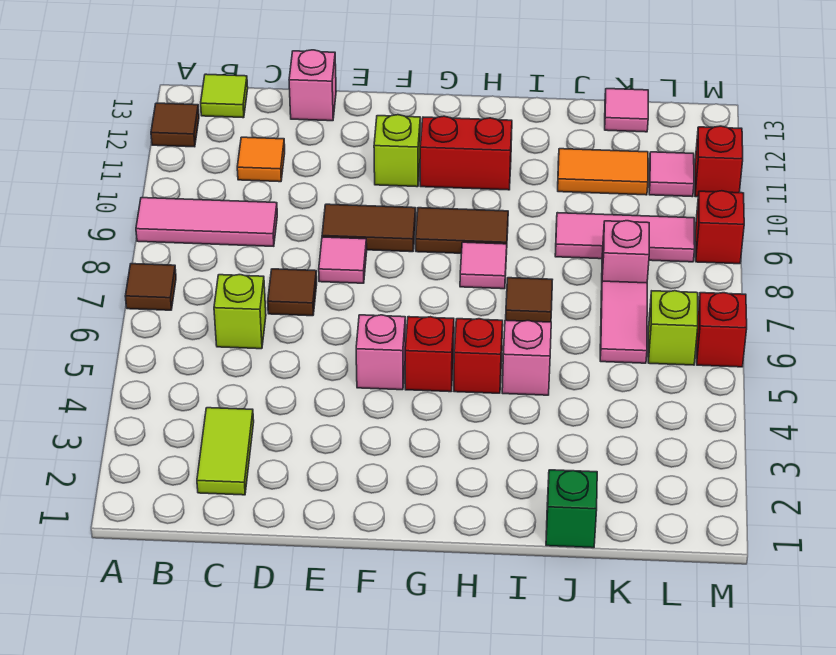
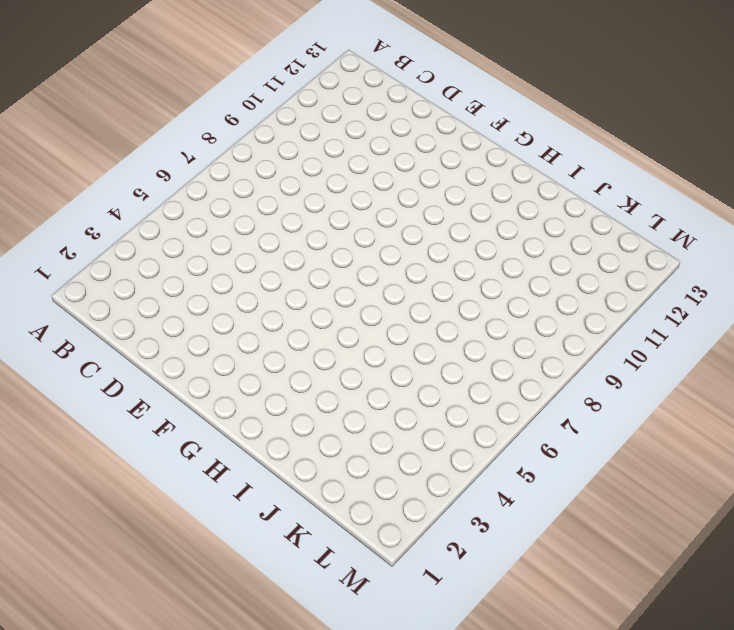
none -> brown tile A7 level 1
none -> pink tile A9:C9 level 1
none -> brown tile A12 level 1
none -> lime tile B13 level 1

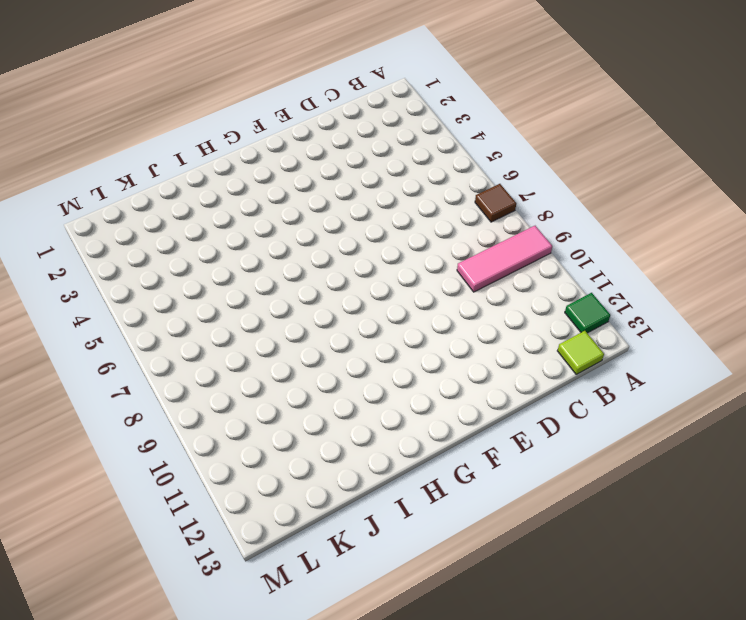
green tile A12 level 1 -> brown tile A12 level 1
none -> lime tile C2:C3 level 1
none -> lime brick C6 level 1
none -> orange tile C11 level 1
none -> brown tile D7 level 1

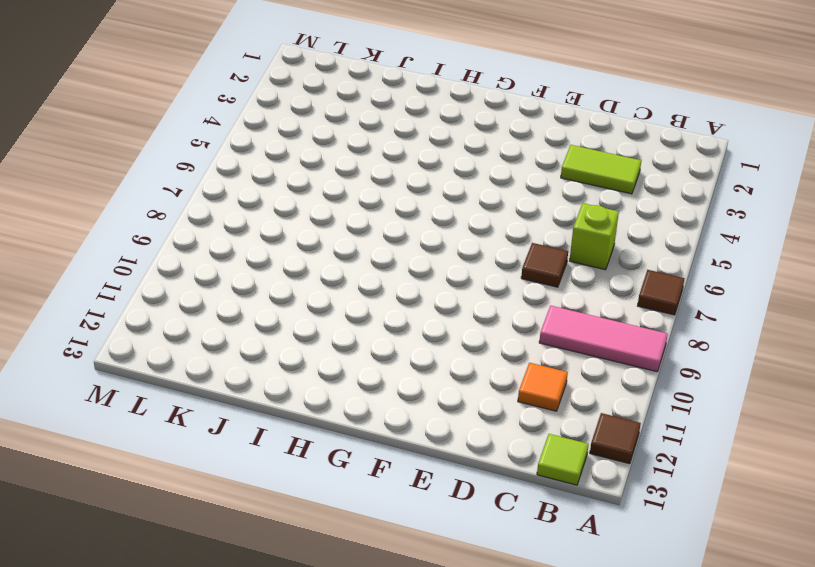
lime tile C3:D3 level 1 -> lime tile C2:C3 level 1
none -> pink brick D13 level 1
none -> pink tile E8 level 1
none -> brown tile E9:F9 level 1
none -> pink brick F5 level 1

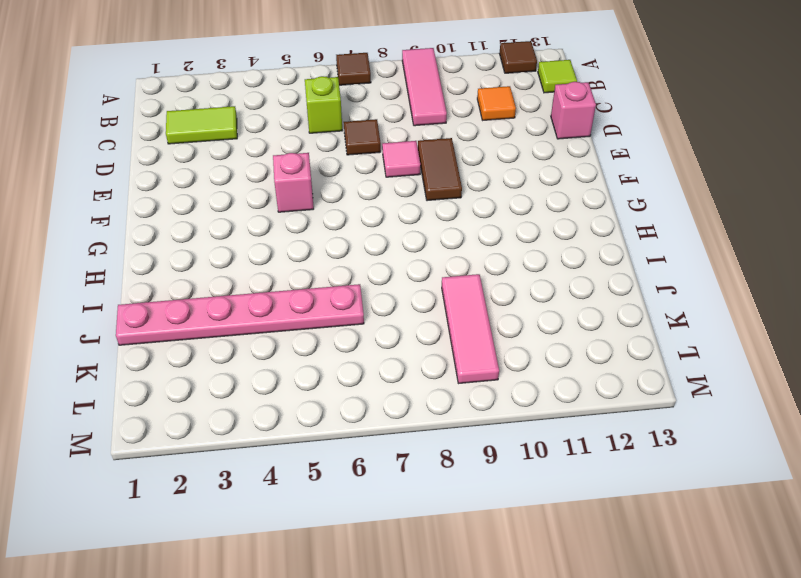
pink plate J1:J6 level 1 -> green brick J1 level 1
none -> lime brick F11 level 1
none -> red brick G5 level 1
none -> brown tile G9:H9 level 1
none -> red brick G11:H11 level 1

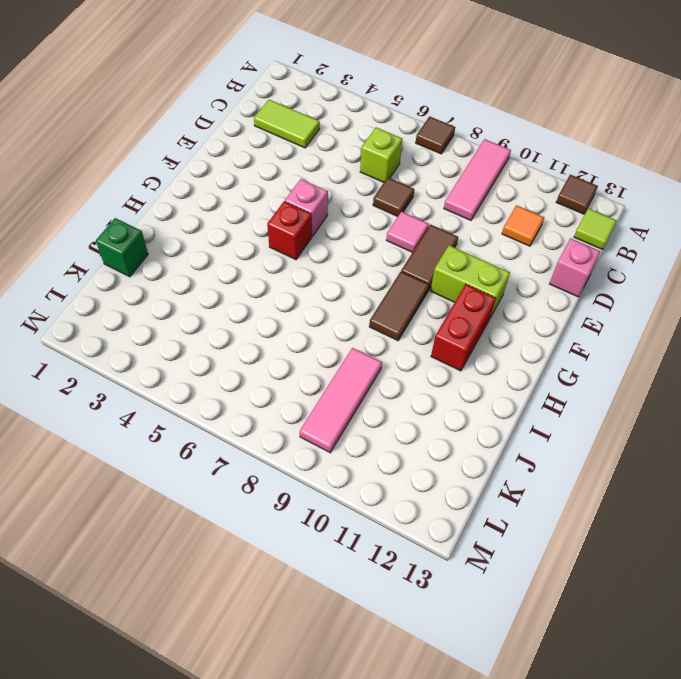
lime brick F10:F11 level 1 -> lime brick F11 level 1
none -> red brick H5 level 1
none -> pink tile H8 level 1
none -> pink brick I5 level 1
none -> brown tile I7 level 1

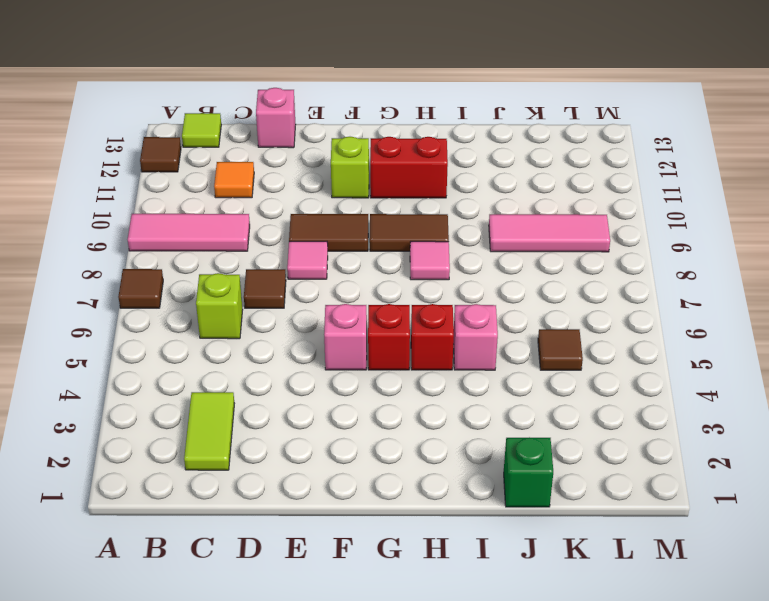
brown tile K5 level 1 -> brown tile I7 level 1
none -> orange tile J11:K11 level 1
none -> pink tile K6:K7 level 1
none -> pink brick K8 level 1
none -> pink tile K13 level 1

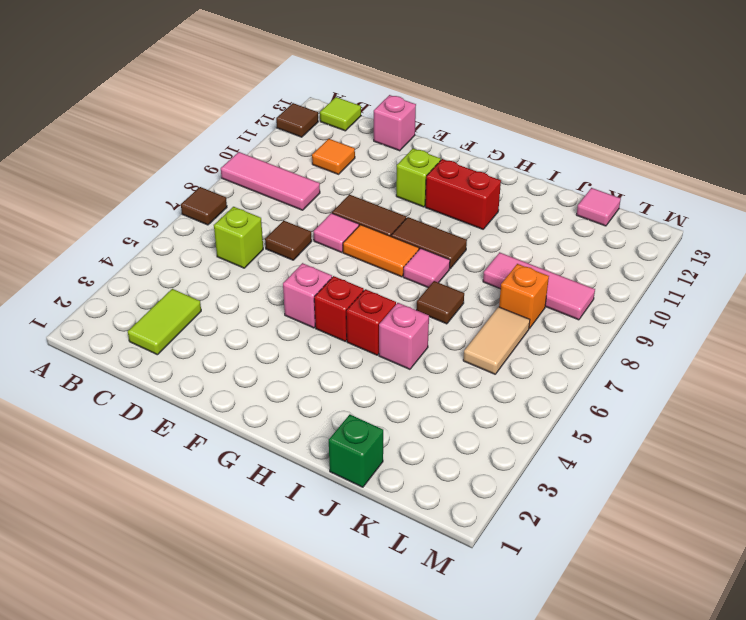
orange tile F8:G8 level 1 -> orange tile J11:K11 level 1
tan tile K6:K7 level 1 -> pink tile K6:K7 level 1
orange brick K8 level 1 -> pink brick K8 level 1
none -> lime brick L6 level 1
none -> pink tile L11 level 1
none -> red brick M6 level 1
none -> red brick M9 level 1

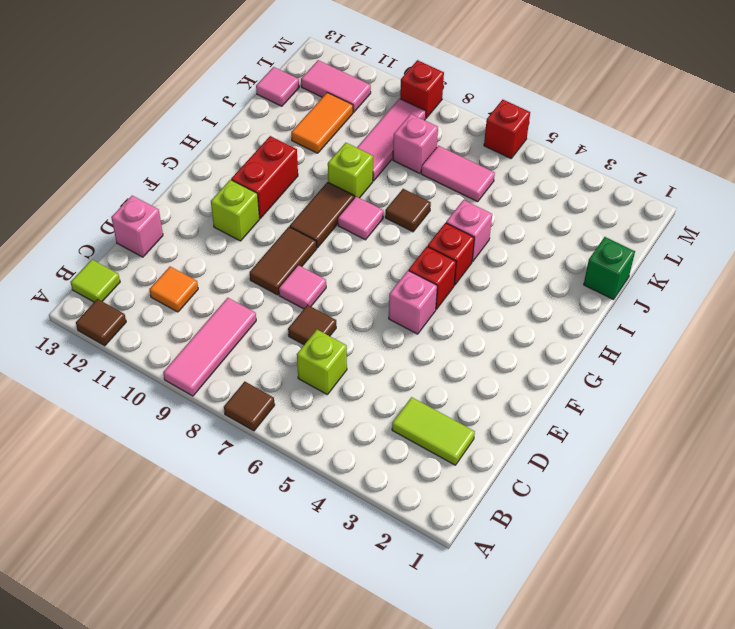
lime brick I9 level 1 -> lime brick L6 level 1
pink tile L11:L12 level 1 -> pink tile L11 level 1
none -> red brick M11 level 1

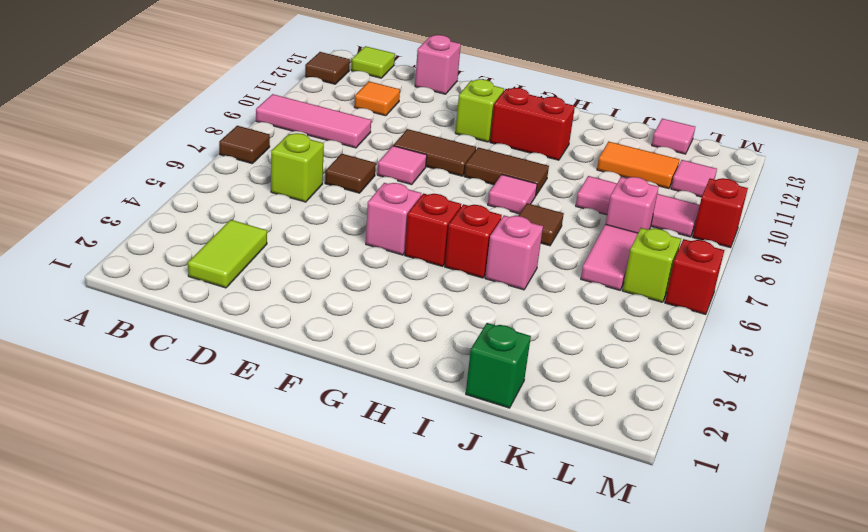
none -> red brick M11 level 1

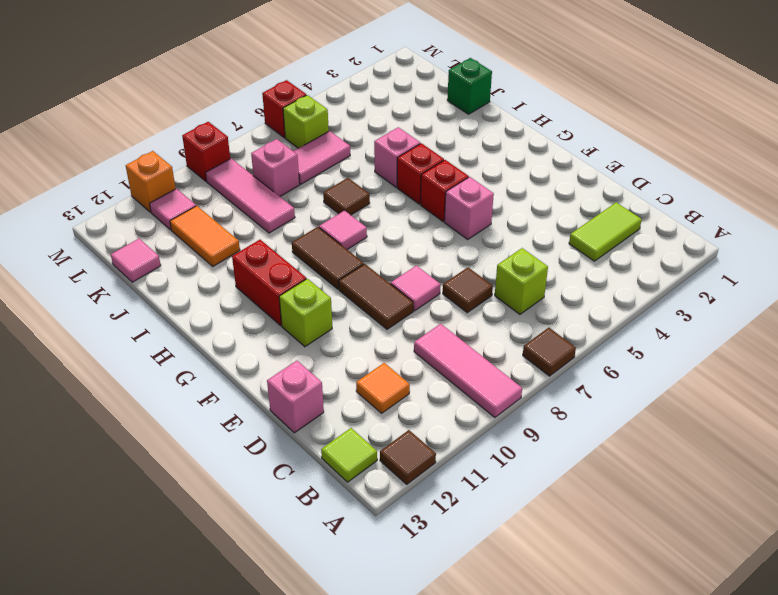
orange brick M11 level 1 -> red brick M11 level 1

